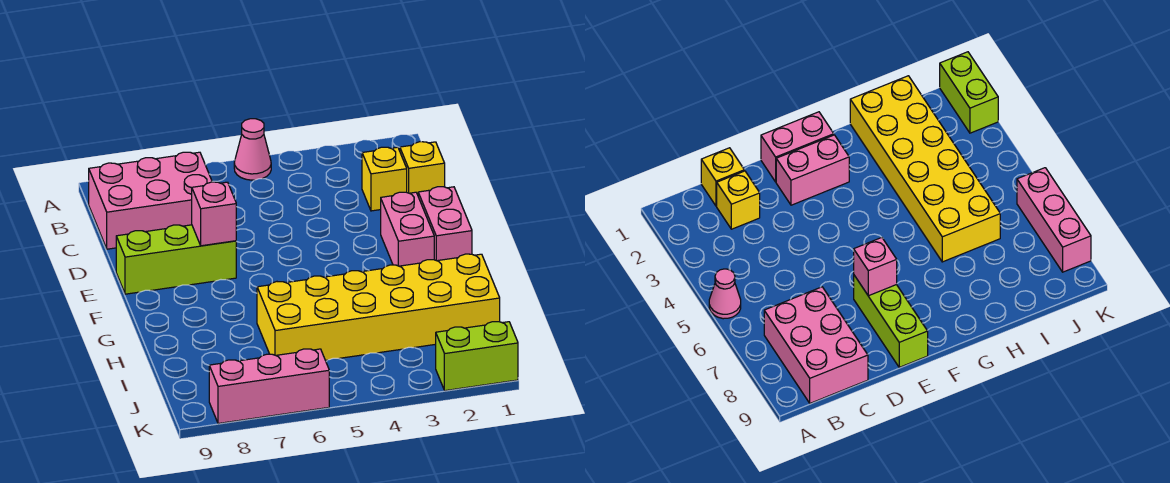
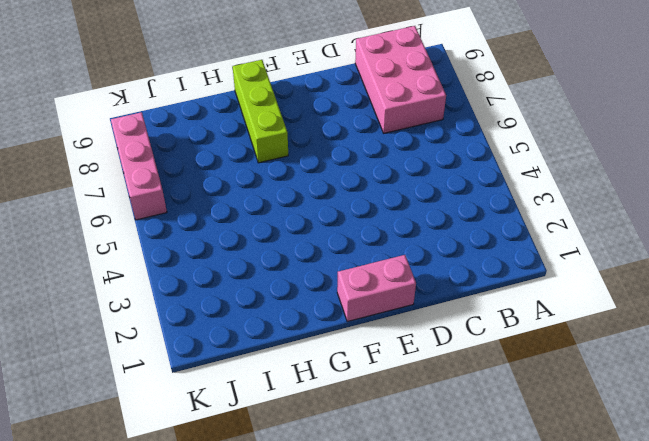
lime brick G7:G9 level 1 -> lime brick E7:E9 level 1
none -> pink cone A5 level 1
none -> yellow brick C1 level 1

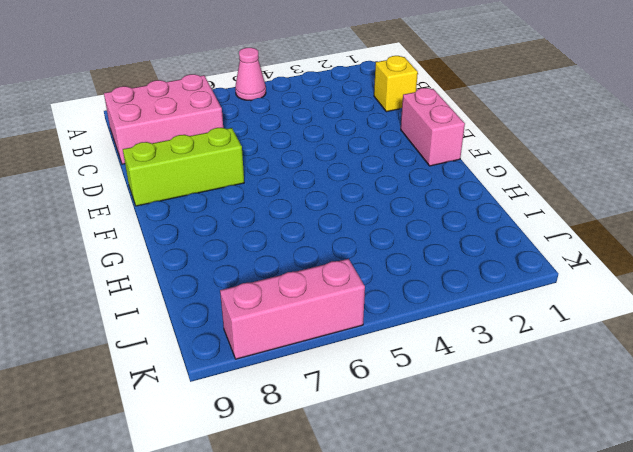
none -> yellow brick C2 level 1
none -> pink brick E2:F2 level 1

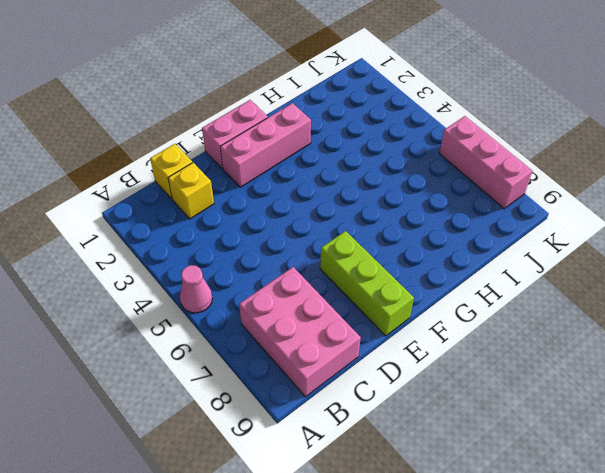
pink brick E2:G2 level 1 -> pink brick E2:F2 level 1
none -> yellow brick H1:I6 level 1
none -> lime brick K1:K2 level 1

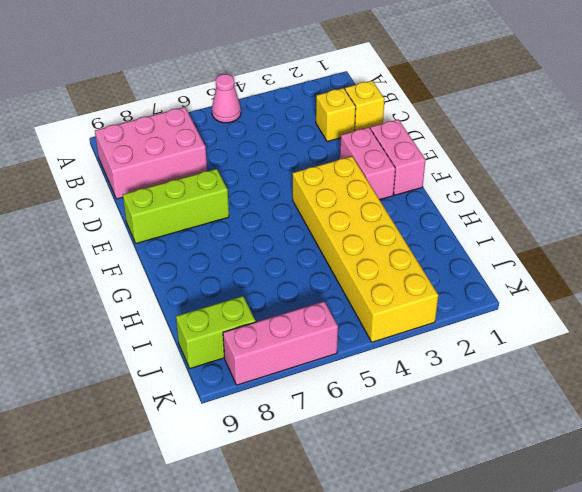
yellow brick F3:K4 level 1 -> yellow brick H1:I6 level 1
lime brick J8:J9 level 1 -> lime brick K1:K2 level 1
none -> pink brick E7 level 2

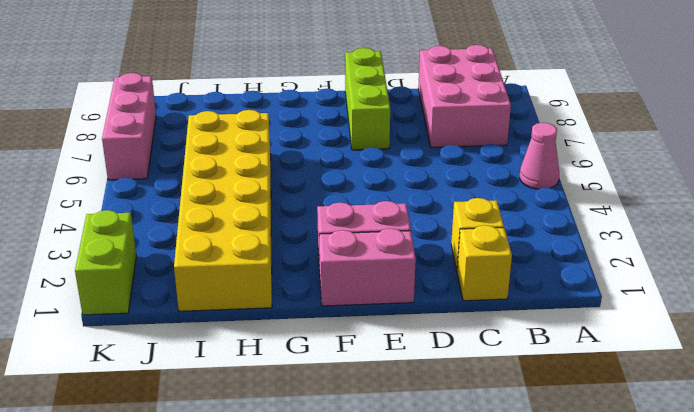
none -> pink brick E7 level 2

